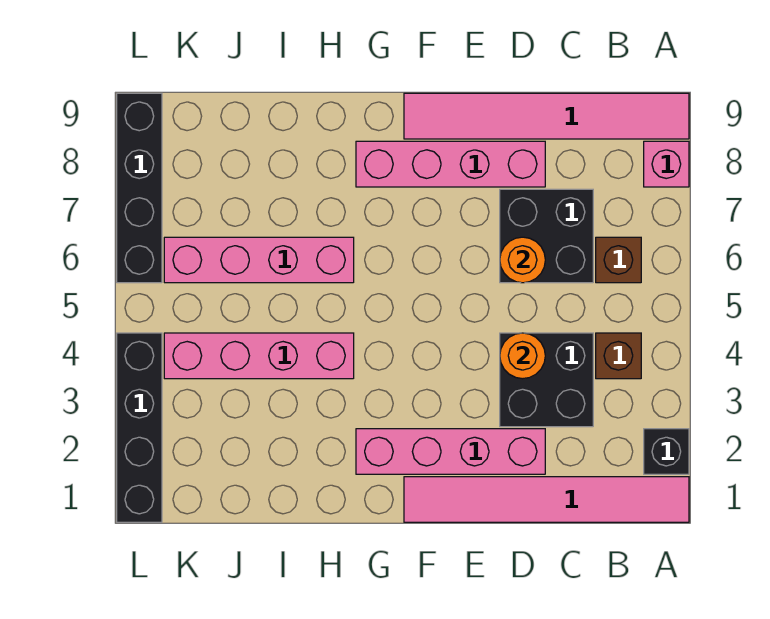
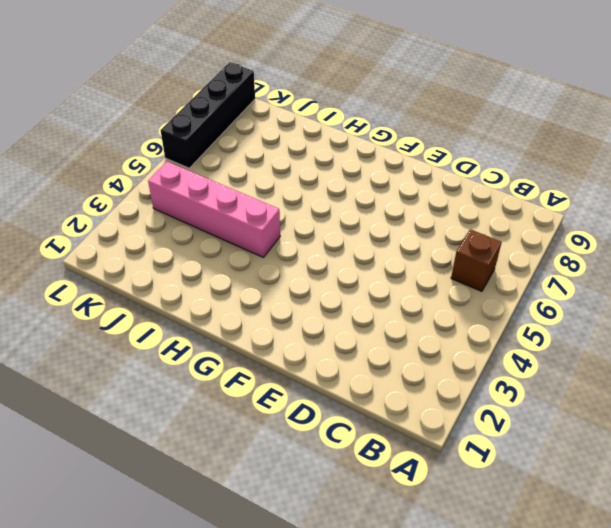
none -> pink tile A1:F1 level 1
none -> black brick A2 level 1
none -> pink brick A8 level 1

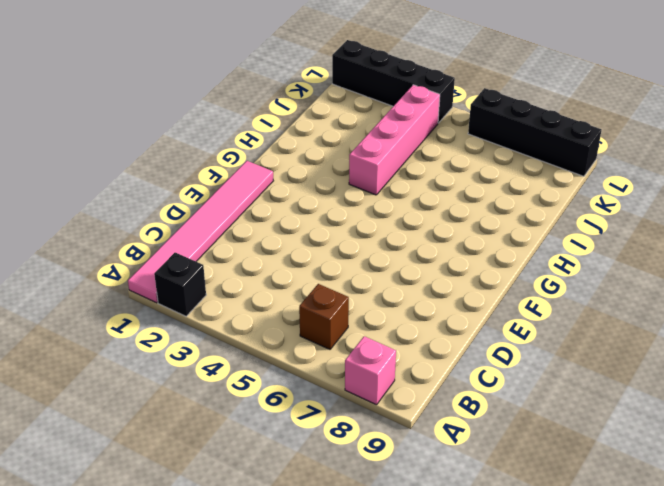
none -> pink tile A9:F9 level 1
none -> brown brick B4 level 1
none -> black brick C3:D4 level 1

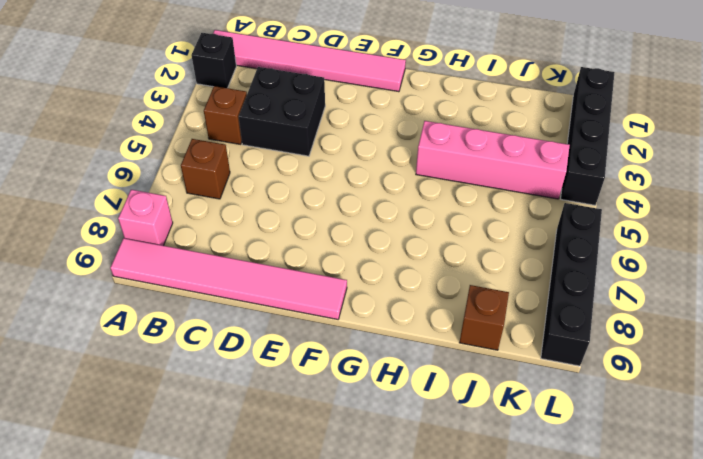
brown brick J9 level 1 -> none
none -> black brick C6:D7 level 1
none -> pink brick D2:G2 level 1
none -> pink brick D8:G8 level 1

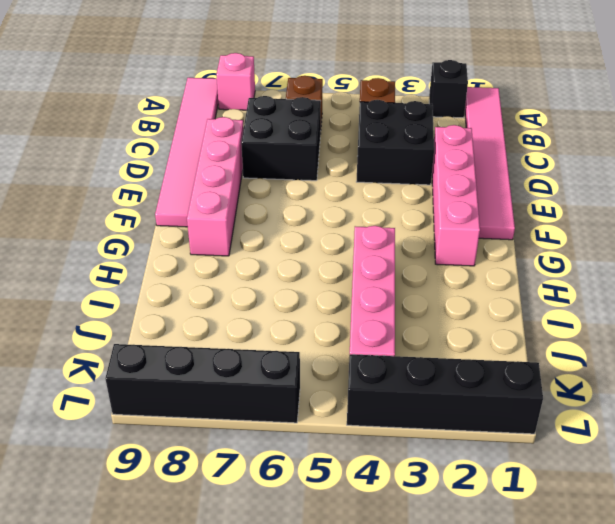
none -> pink brick H6:K6 level 1
none -> orange round brick D4 level 2
none -> orange round brick D6 level 2

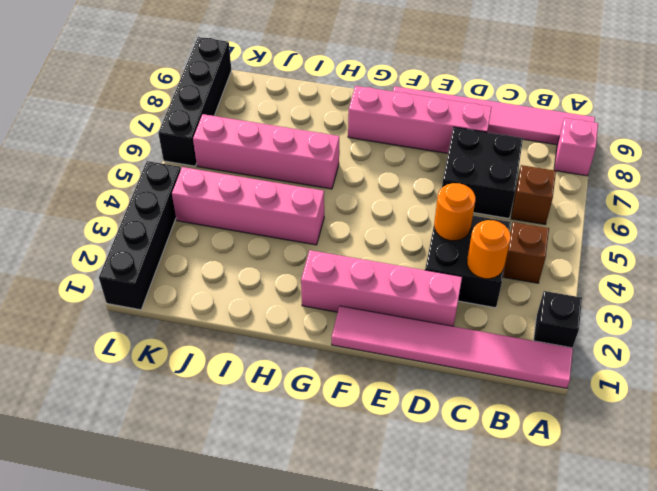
orange round brick C3 level 2 -> orange round brick D6 level 2

